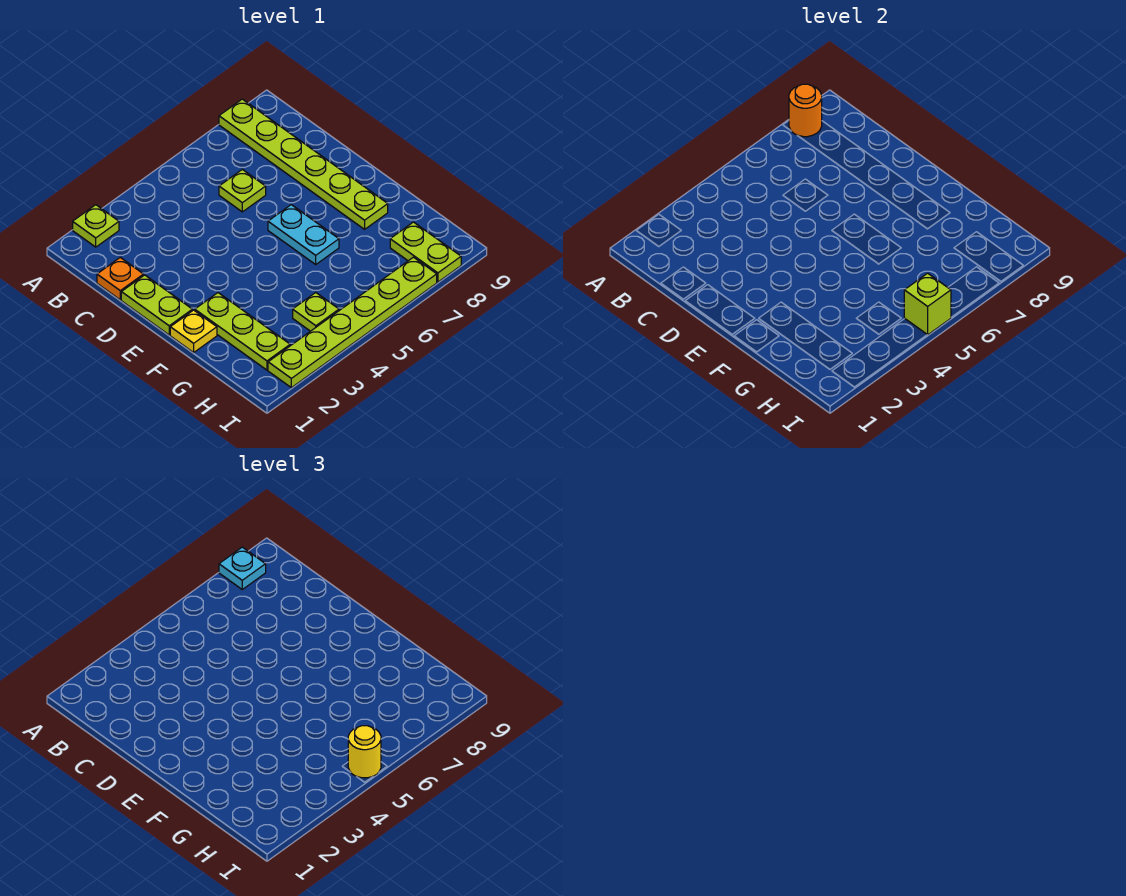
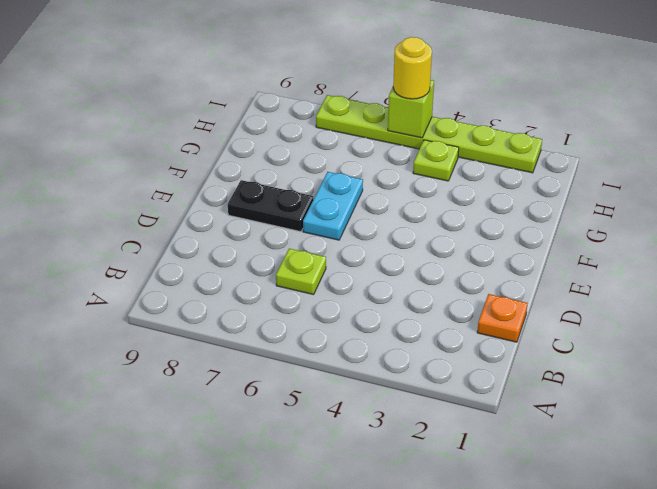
black plate E7:E8 level 1 -> lime plate A8:F8 level 1
none -> lime plate A2 level 1
none -> lime plate D1:E1 level 1
none -> yellow plate F1 level 1

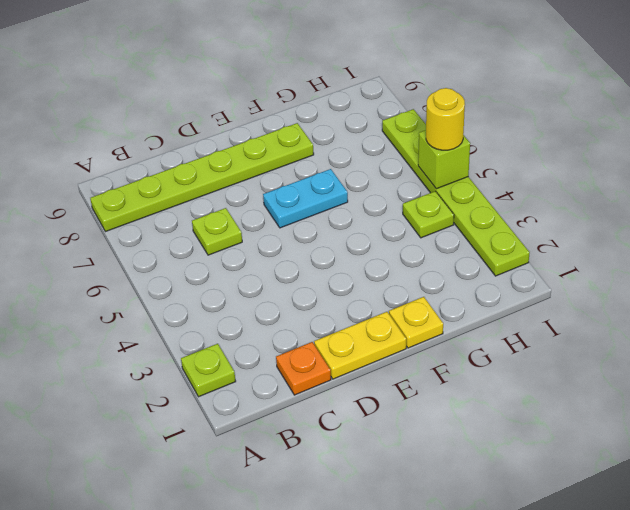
yellow plate D1:E1 level 1 -> lime plate D1:E1 level 1
none -> lime plate F2:H2 level 1
none -> lime plate H8:I8 level 1
none -> orange round brick A8 level 2

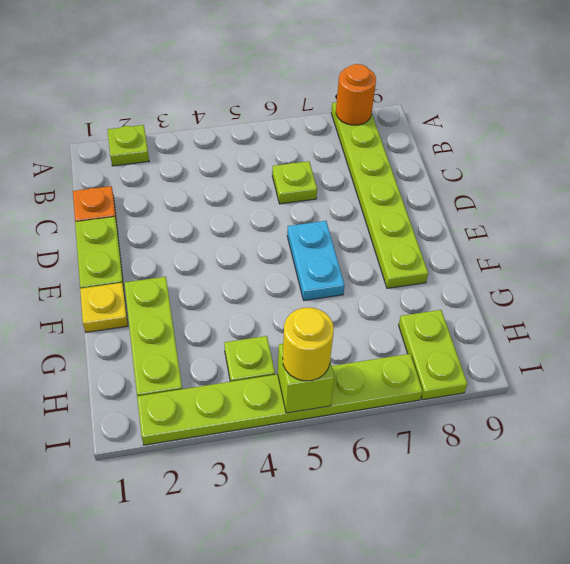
none -> cyan plate A8 level 3

